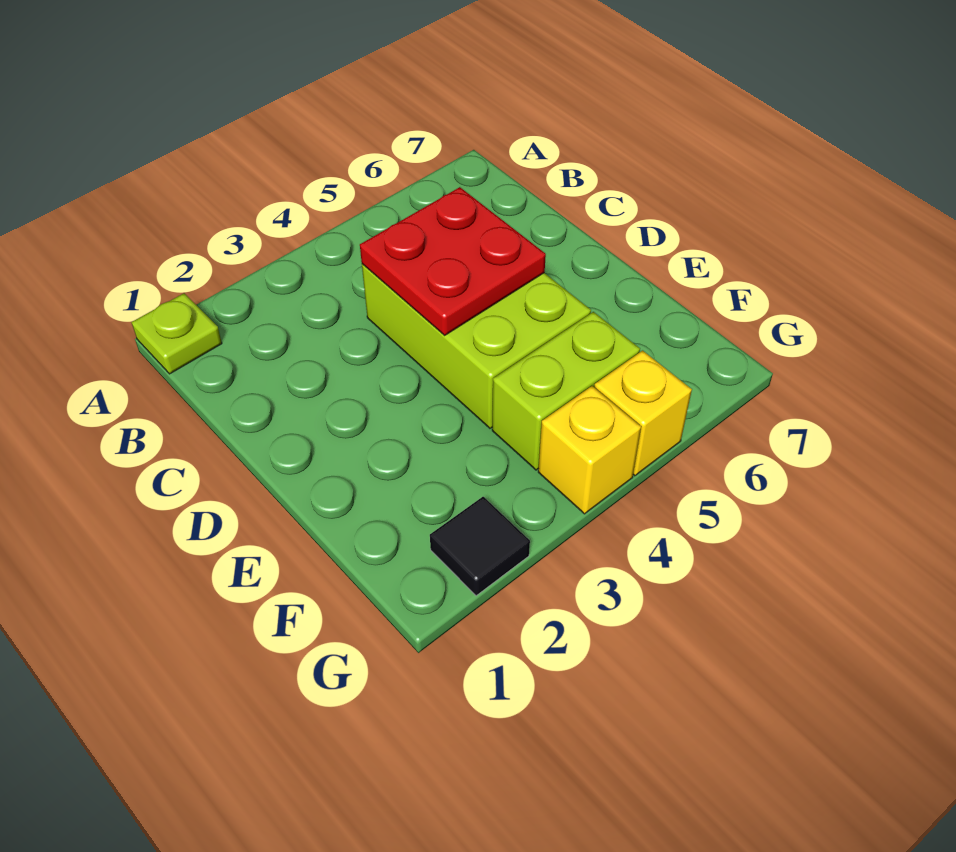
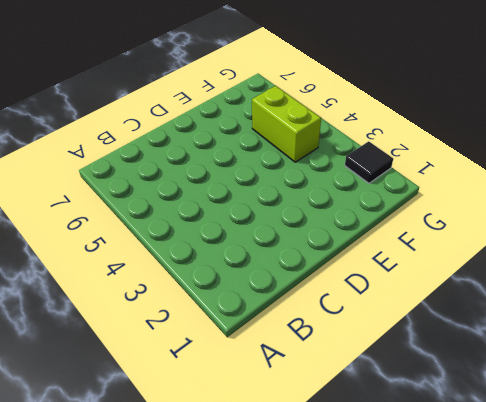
none -> lime plate A1 level 1
none -> lime brick C4:E5 level 1

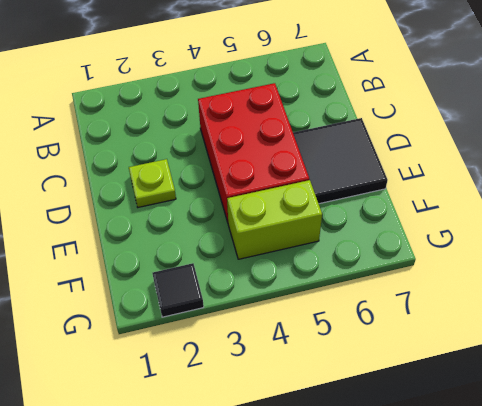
red brick C4:E5 level 1 -> lime brick C4:E5 level 1
lime plate D2 level 1 -> lime plate A1 level 1
black tile D6:E7 level 1 -> none
none -> yellow brick G4 level 1
none -> yellow brick G5 level 1

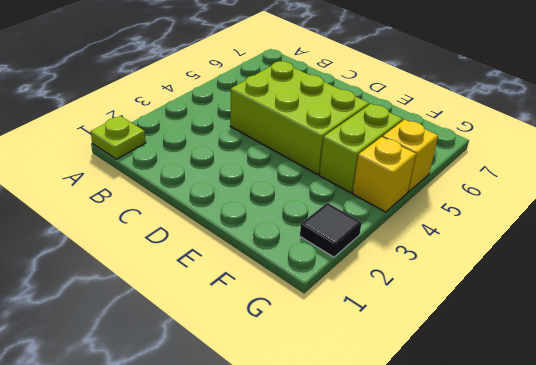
none -> red plate C4:D5 level 2

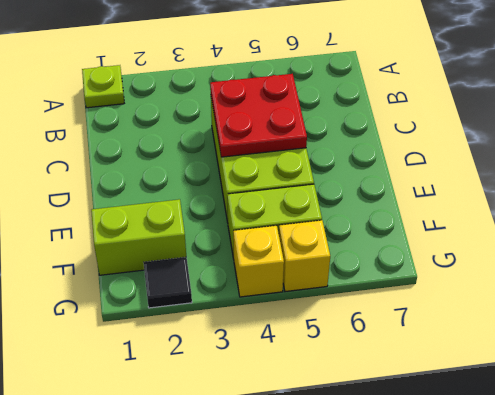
lime brick F1:F2 level 1 -> none

